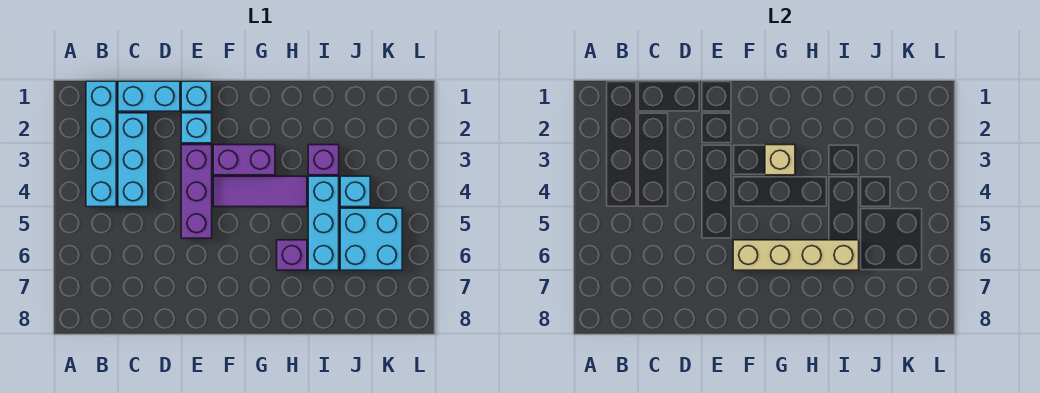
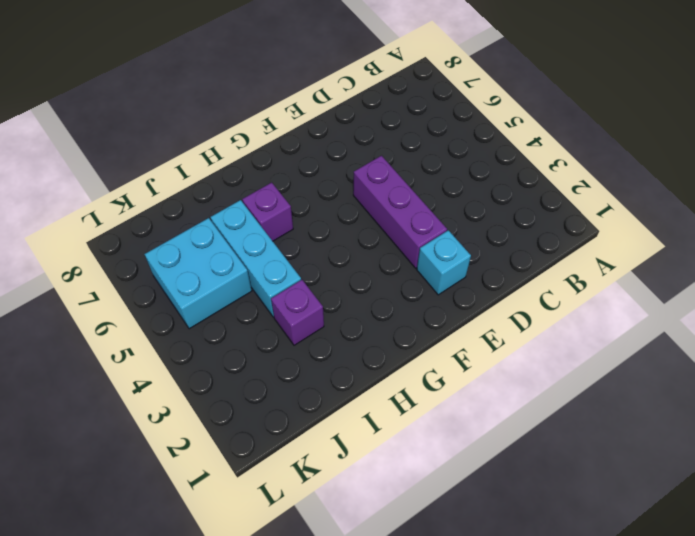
none -> cyan brick B1:B4 level 1
none -> cyan brick C1:D1 level 1
none -> cyan brick C2:C4 level 1

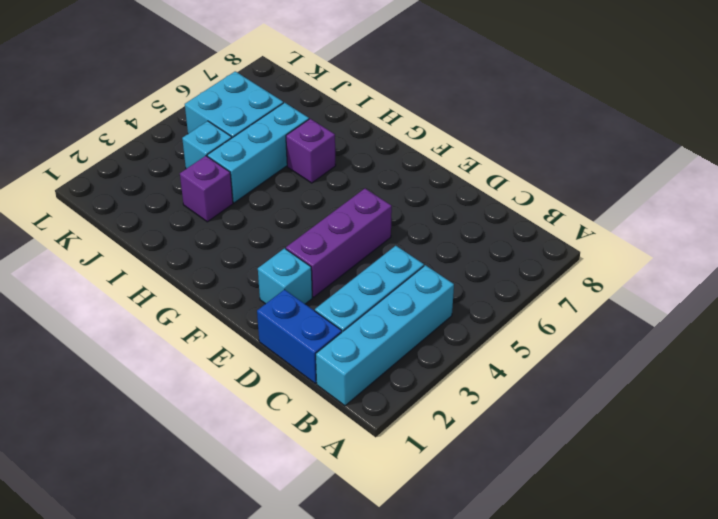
blue brick C1:D1 level 1 -> cyan brick C1:D1 level 1
none -> cyan brick E1 level 1
none -> purple brick F3:G3 level 1
none -> purple tile F4:H4 level 1

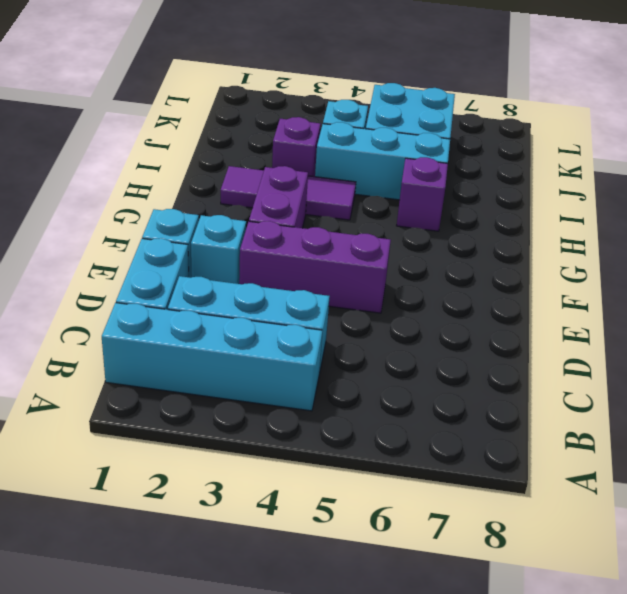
purple tile H2:H4 level 1 -> purple tile F4:H4 level 1
none -> tan brick F6:I6 level 2
none -> tan brick G3 level 2

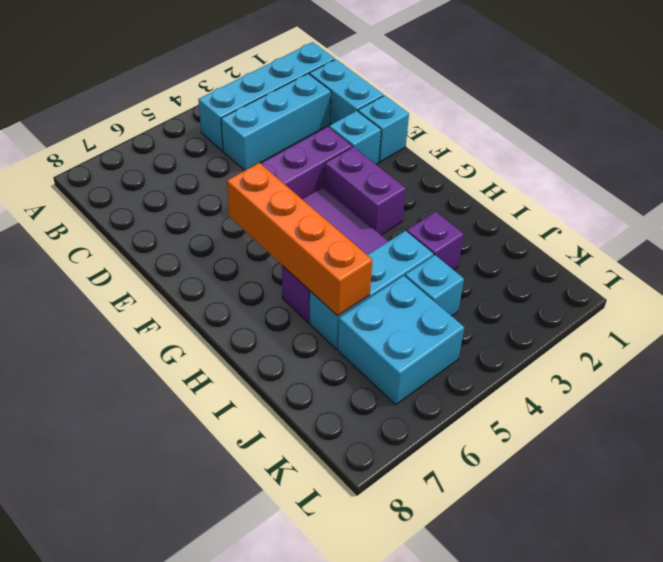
orange brick F6:I6 level 2 -> tan brick F6:I6 level 2
none -> tan brick G3 level 2

